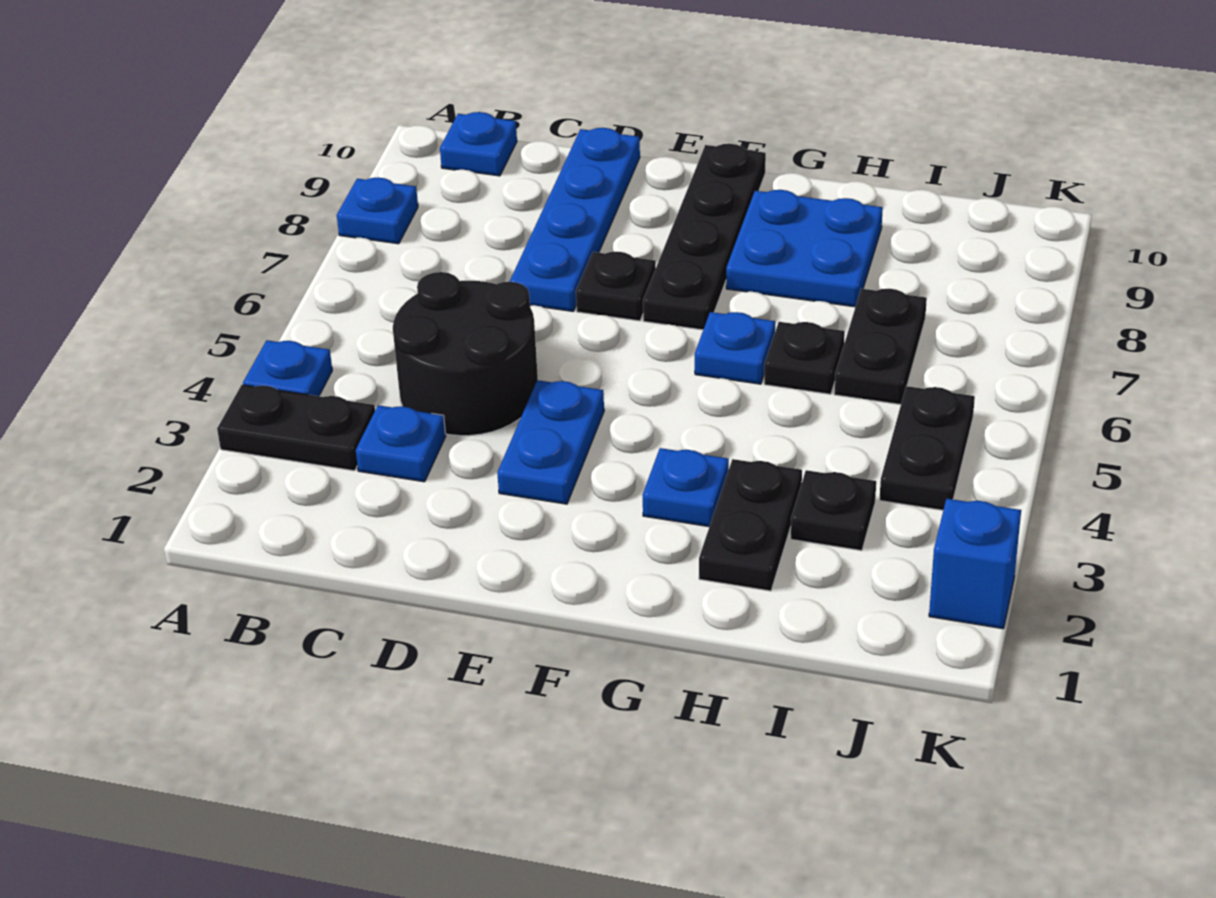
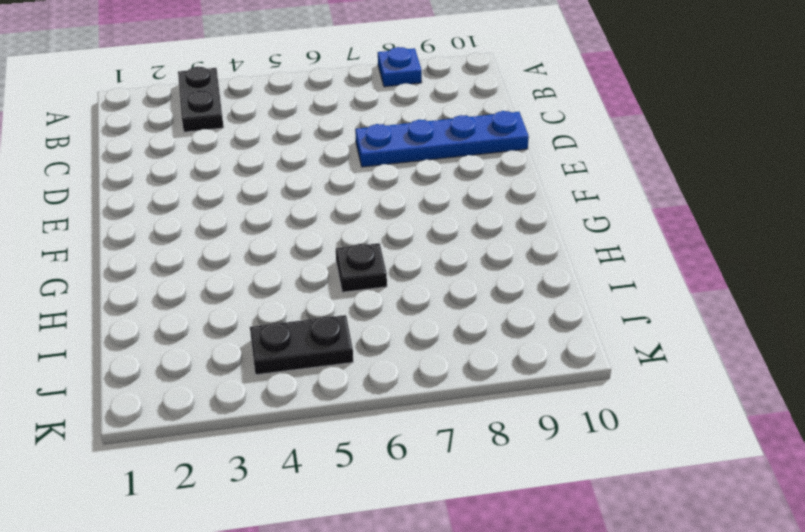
none -> blue plate A4 level 1
none -> blue plate B10 level 1
none -> blue plate C3 level 1

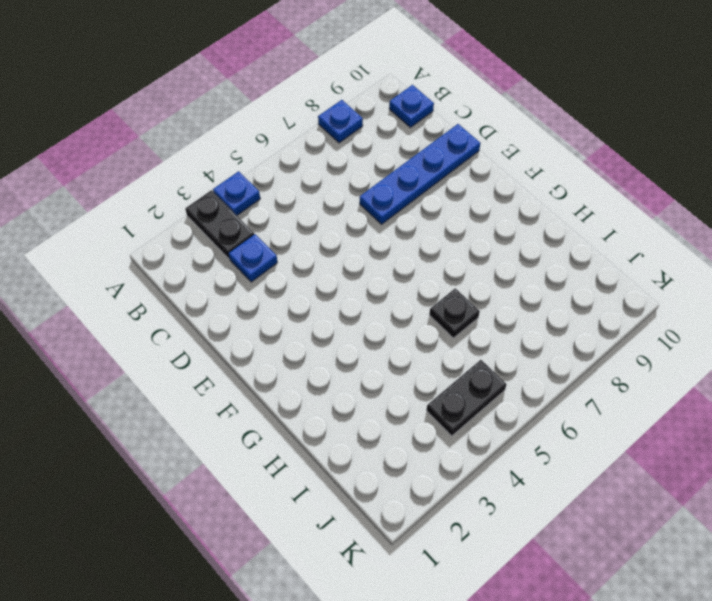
none -> black round brick C4:D5 level 1
none -> blue plate E3:E4 level 1
none -> black plate E7 level 1

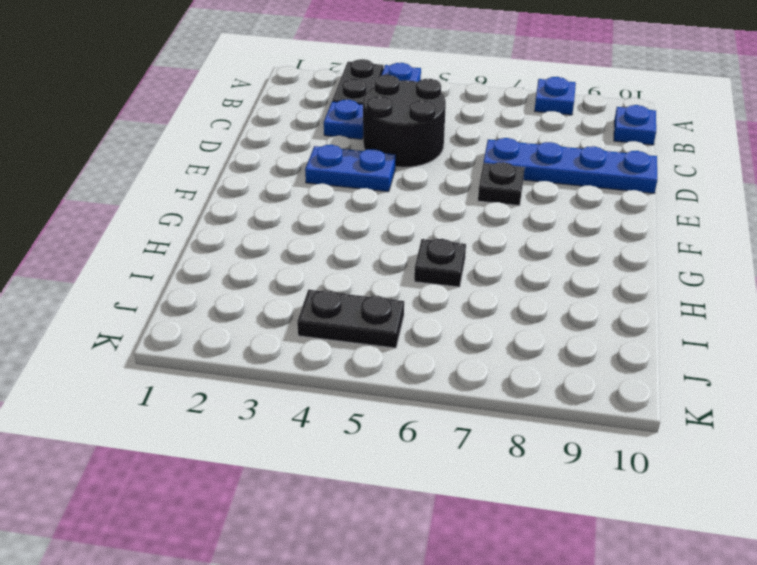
none -> black plate F7:F10 level 1
none -> blue plate G3 level 1
none -> blue plate G6 level 1

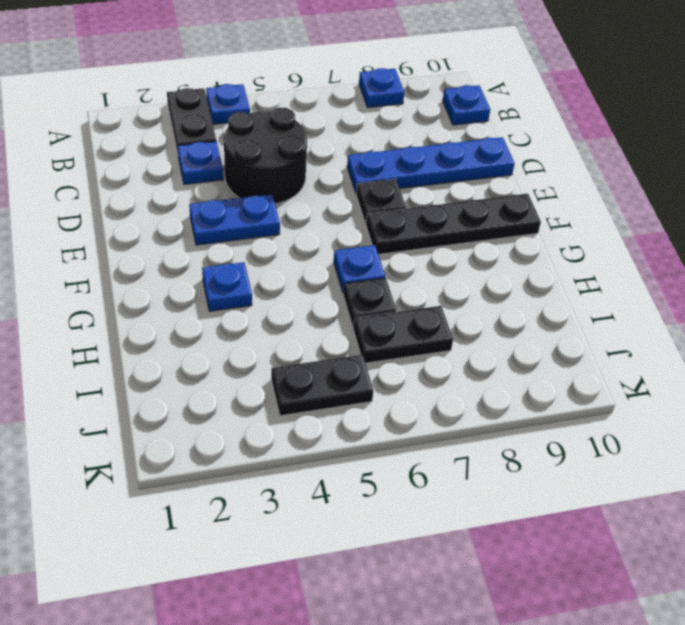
none -> blue plate G8:H9 level 1
none -> black plate H2:H3 level 1
none -> black plate I3 level 1

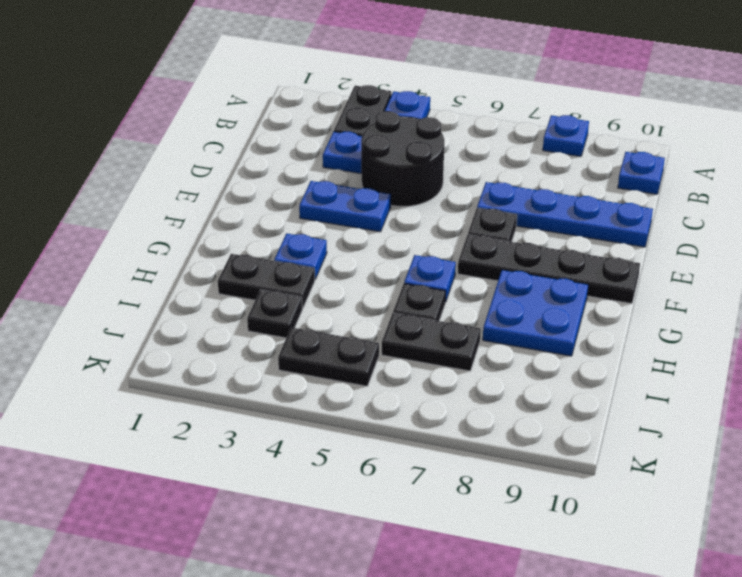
none -> blue brick K2 level 1

